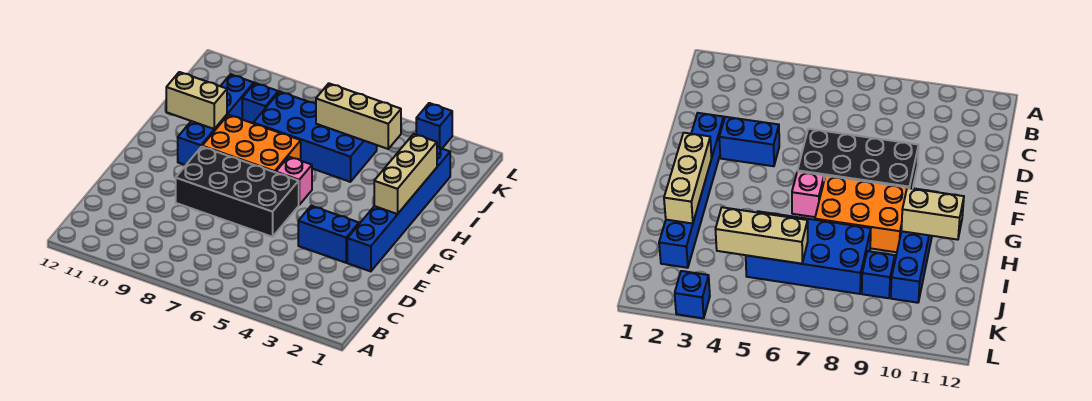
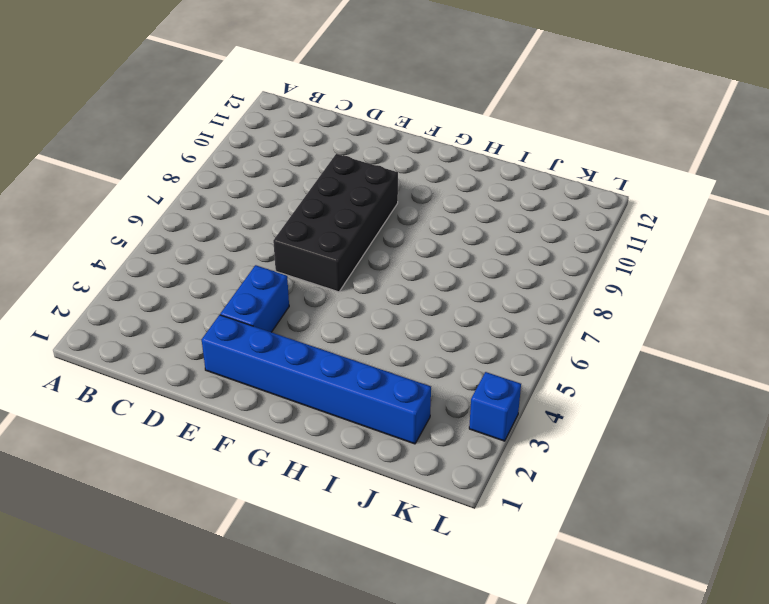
none -> pink brick G6 level 1
none -> orange brick G7:H9 level 1
none -> blue brick G10:J10 level 1

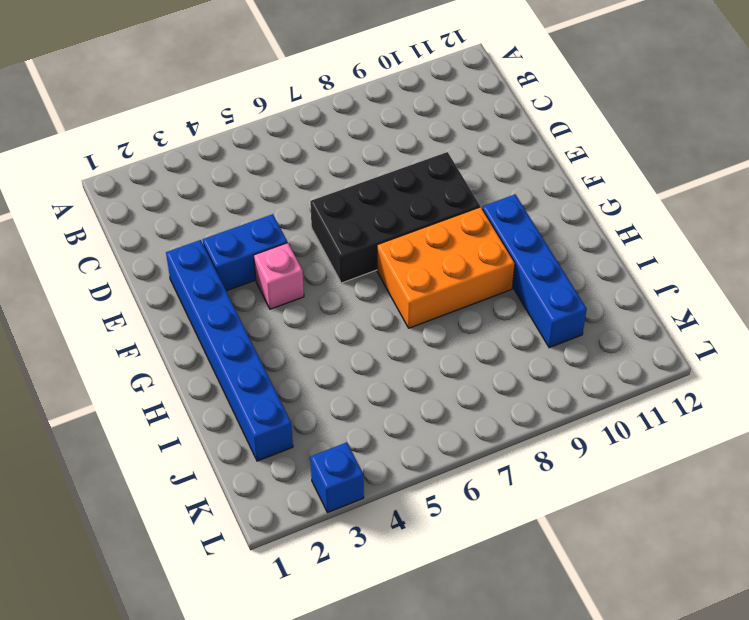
pink brick F4 level 1 -> pink brick G6 level 1
none -> blue brick I5:J8 level 1
none -> blue brick J9 level 1
none -> tan brick G2:I2 level 2

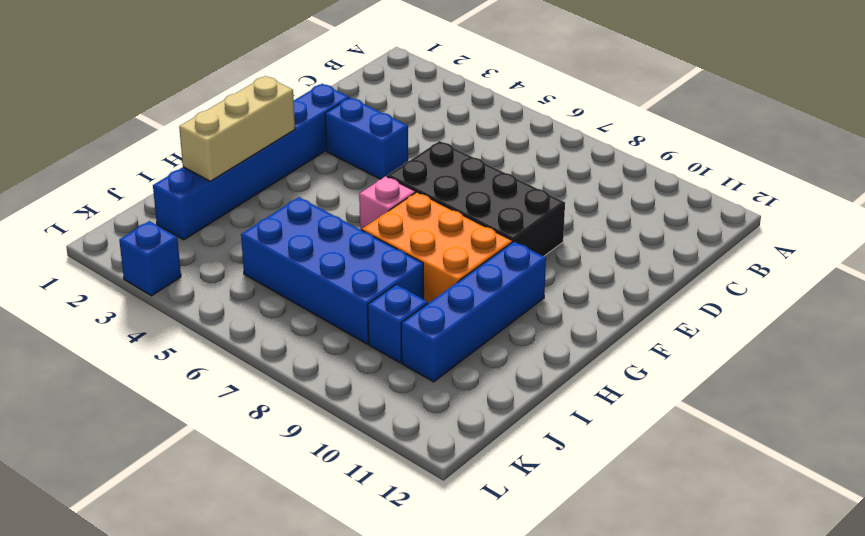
none -> tan brick H10:H11 level 2
none -> tan brick J4:J6 level 2

